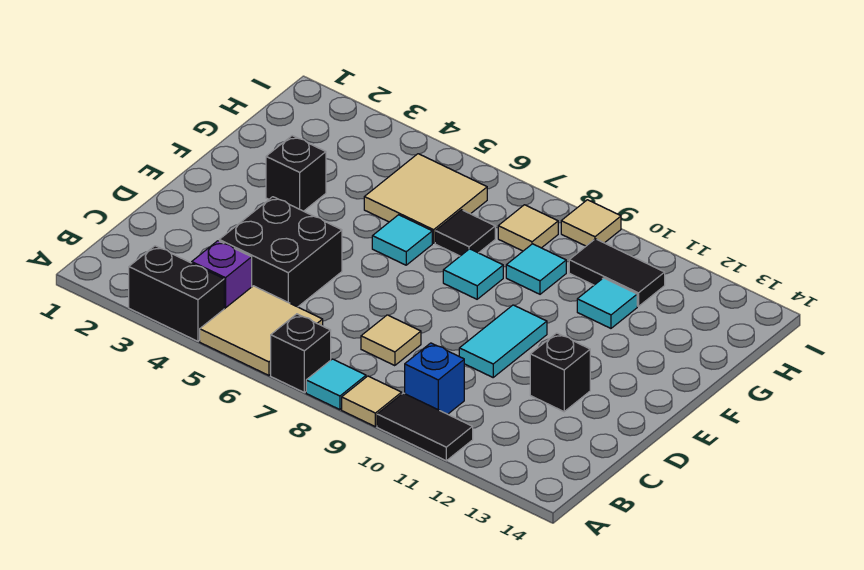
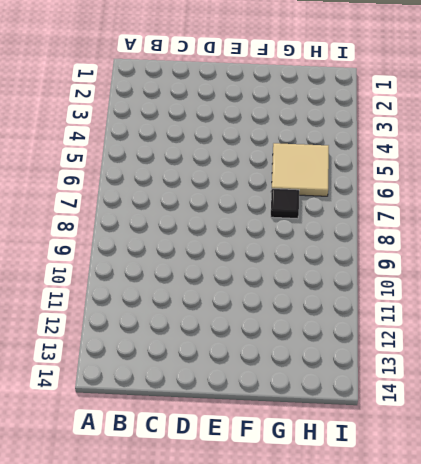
none -> black brick A3:A4 level 1
none -> tan tile A5:B6 level 1
none -> black brick A7 level 1

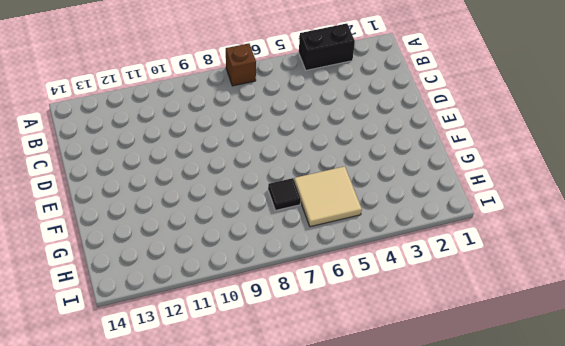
brown brick A7 level 1 -> black brick A7 level 1
none -> tan tile A5:B6 level 1
none -> cyan tile A8 level 1
none -> tan tile A9 level 1

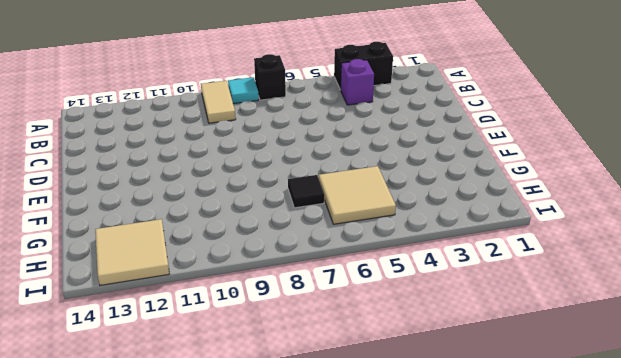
tan tile A9:B9 level 1 -> tan tile A9 level 1
tan tile H12:I13 level 1 -> tan tile A5:B6 level 1
none -> black tile A10:A11 level 1
none -> blue brick B10 level 1
none -> black brick C4:D5 level 1

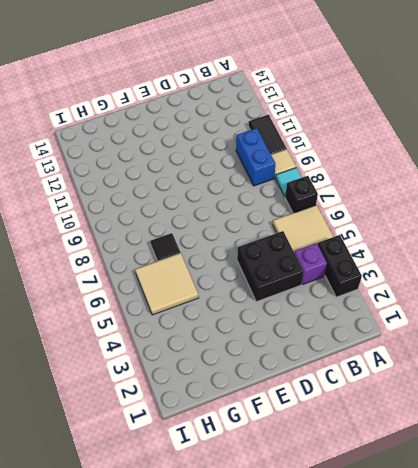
blue brick B9:B10 level 1 -> blue brick B10 level 1
none -> tan tile C8 level 1
none -> cyan tile D10:E10 level 1
none -> black brick D12 level 1

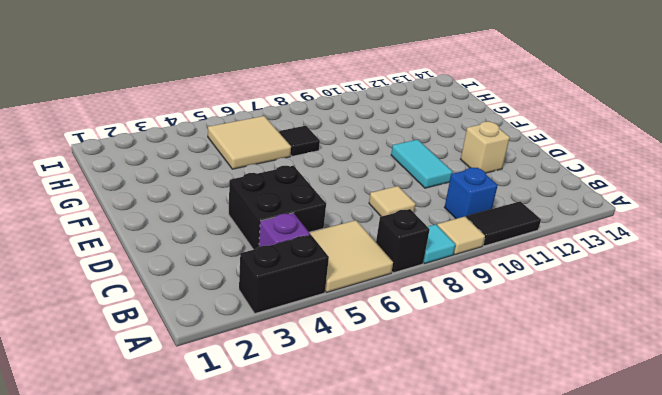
tan brick D12 level 1 -> black brick D12 level 1
none -> black brick F3 level 1
none -> cyan tile F6 level 1
none -> cyan tile F8 level 1

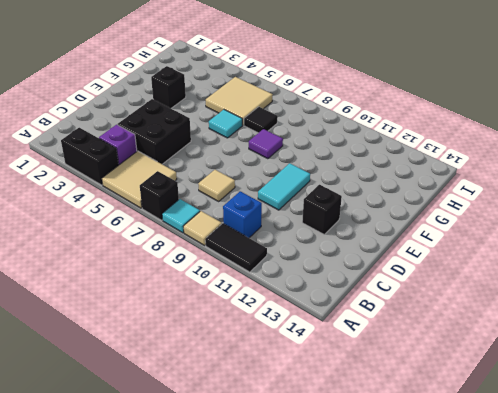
purple tile F8 level 1 -> cyan tile F8 level 1
none -> cyan tile G9 level 1
none -> cyan tile G11 level 1
none -> tan tile H8 level 1

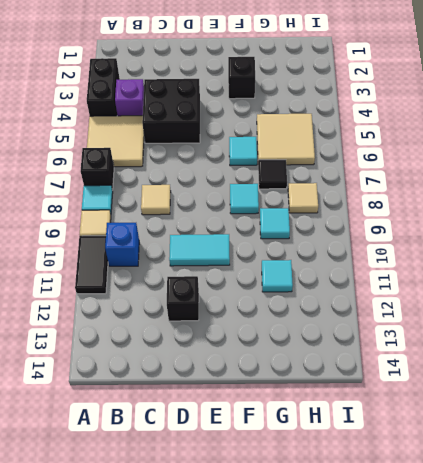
none -> black tile H10:H11 level 1
none -> tan tile I9 level 1

